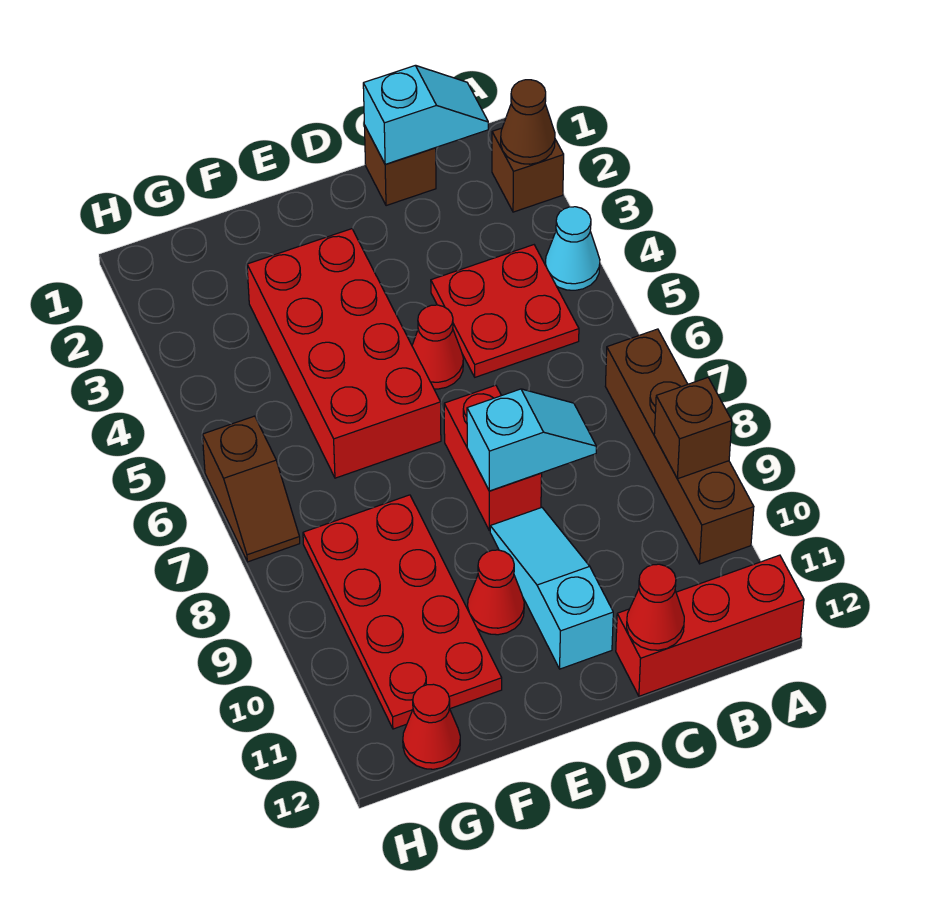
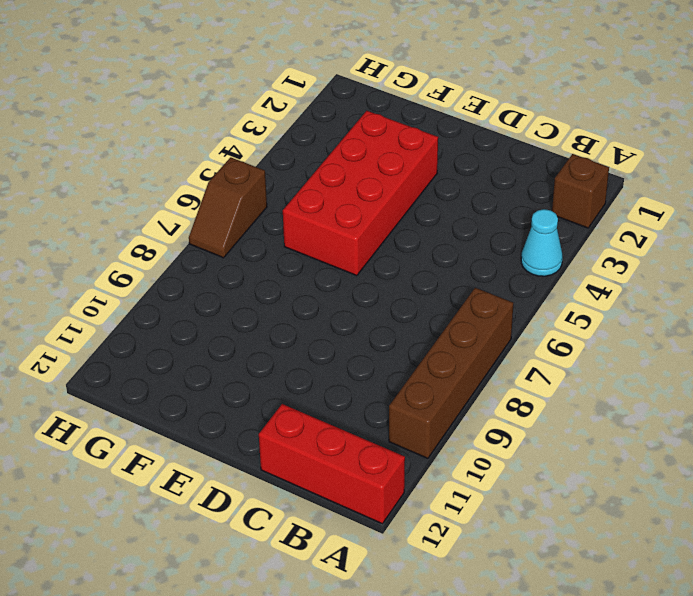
none -> red plate B4:C5 level 1
none -> brown brick C1 level 1
none -> red cone D5 level 1

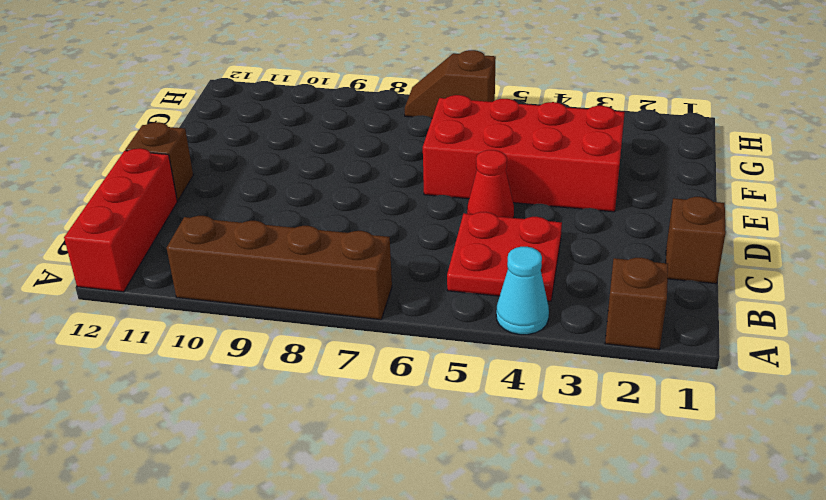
brown brick D12 level 1 -> brown brick A9 level 2
none -> red brick D7:D8 level 1
none -> cyan slope D9:D11 level 1 top 11
none -> red cone E10 level 1

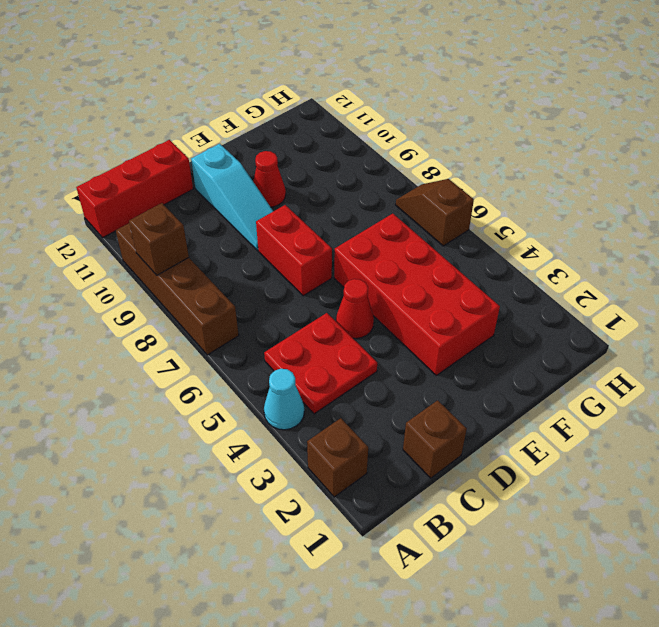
none -> red plate F8:G11 level 1
none -> red cone G12 level 1
none -> brown cone A2 level 2

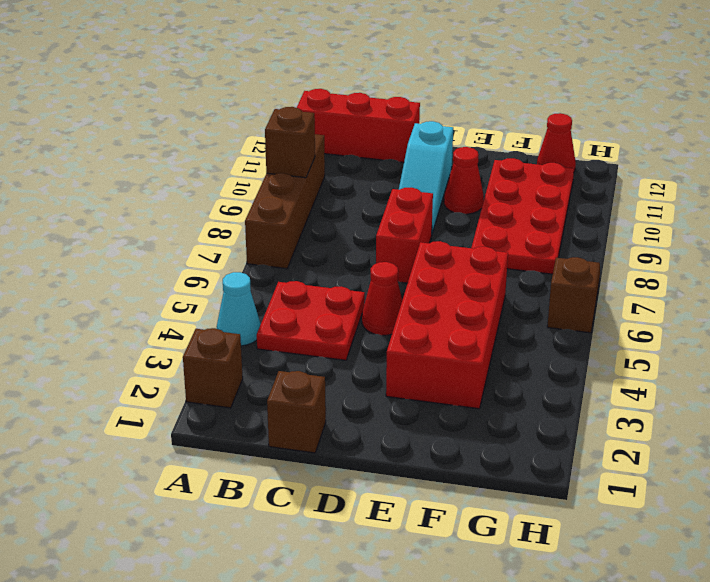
none -> brown cone A2 level 2
none -> cyan slope B1:C1 level 2 top C
none -> cyan slope C8:D8 level 2 top D

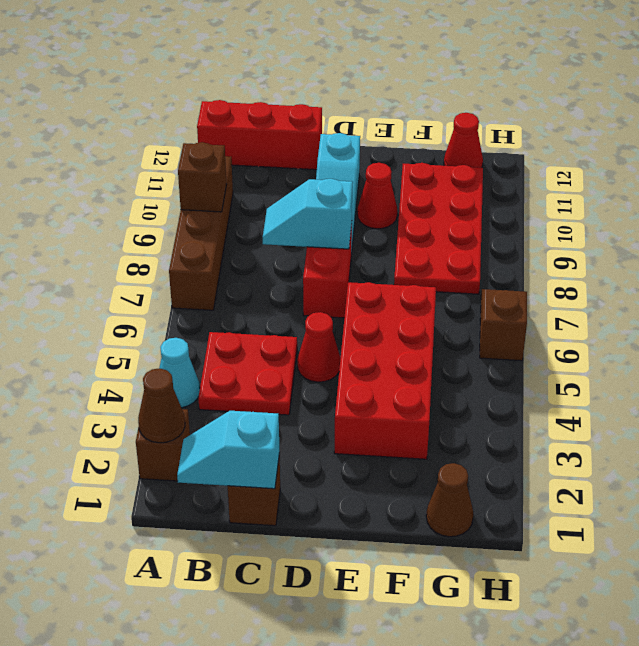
brown cone G1 level 1 -> none
none -> red cone C12 level 2

